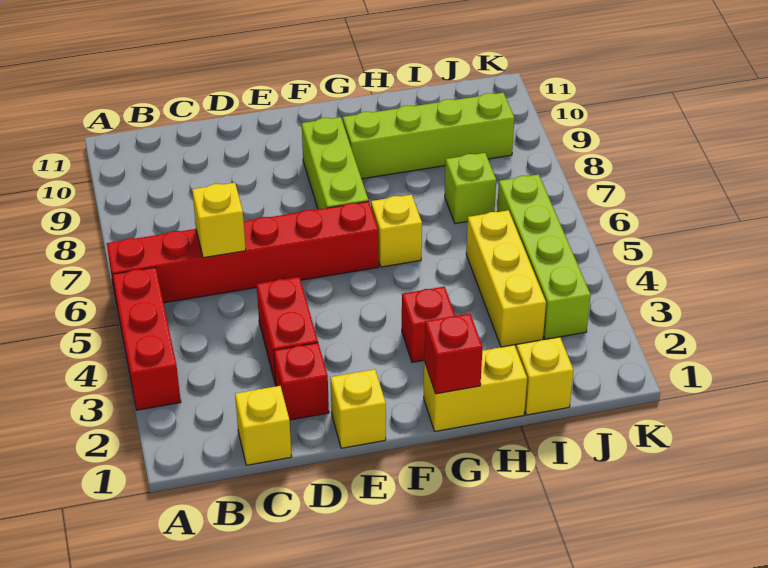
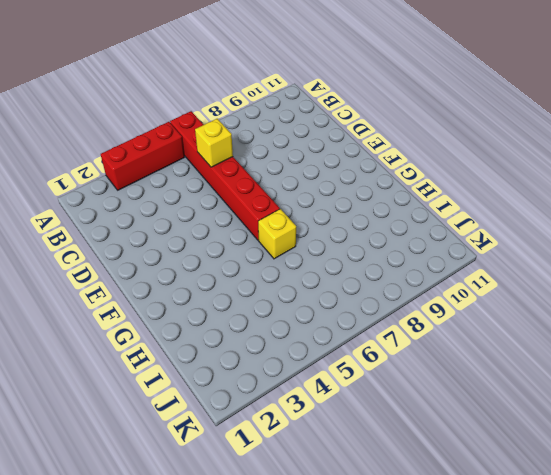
none -> yellow brick C1 level 1
none -> red brick D2 level 1
none -> red brick D3:D4 level 1

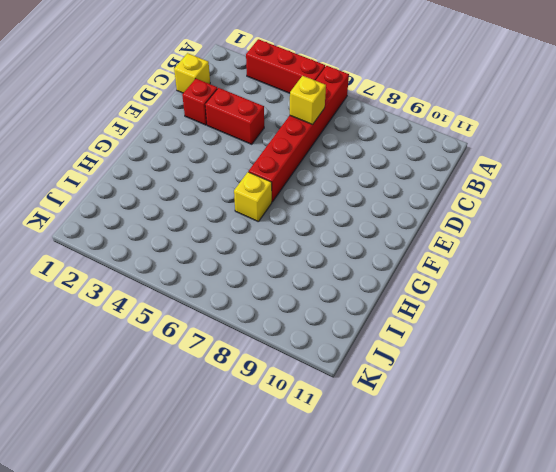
none -> yellow brick E1 level 1
none -> lime brick F7:F9 level 1
none -> yellow brick G1:H1 level 1

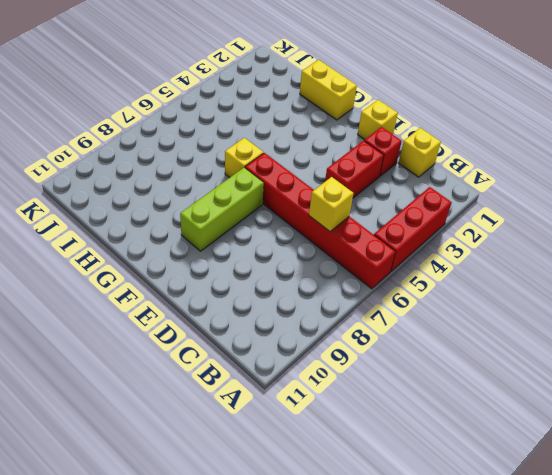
none -> red brick G3 level 1
none -> lime brick G9:J9 level 1
none -> yellow brick I1 level 1

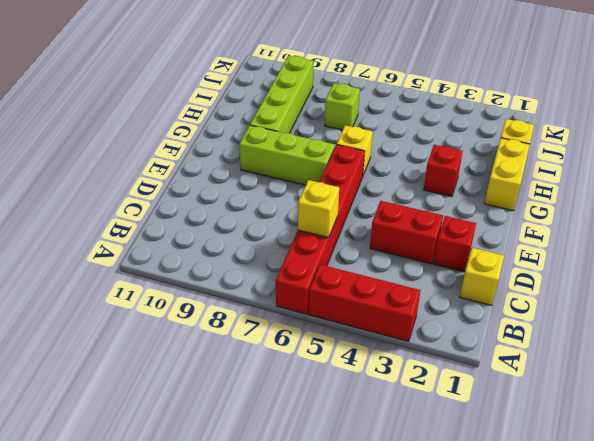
none -> yellow brick E1 level 1
none -> yellow brick I3:I5 level 1
none -> lime brick J3:J6 level 1

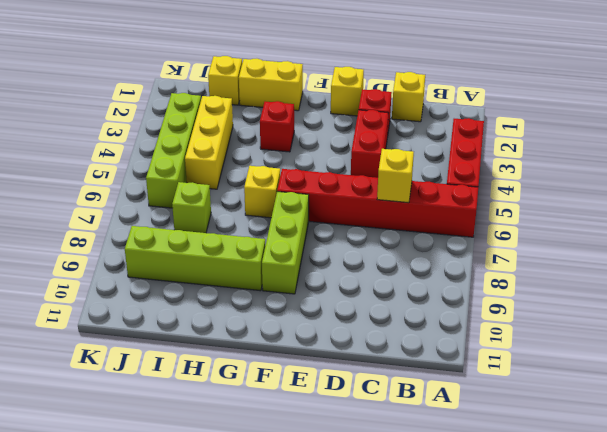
none -> red brick G1 level 2

